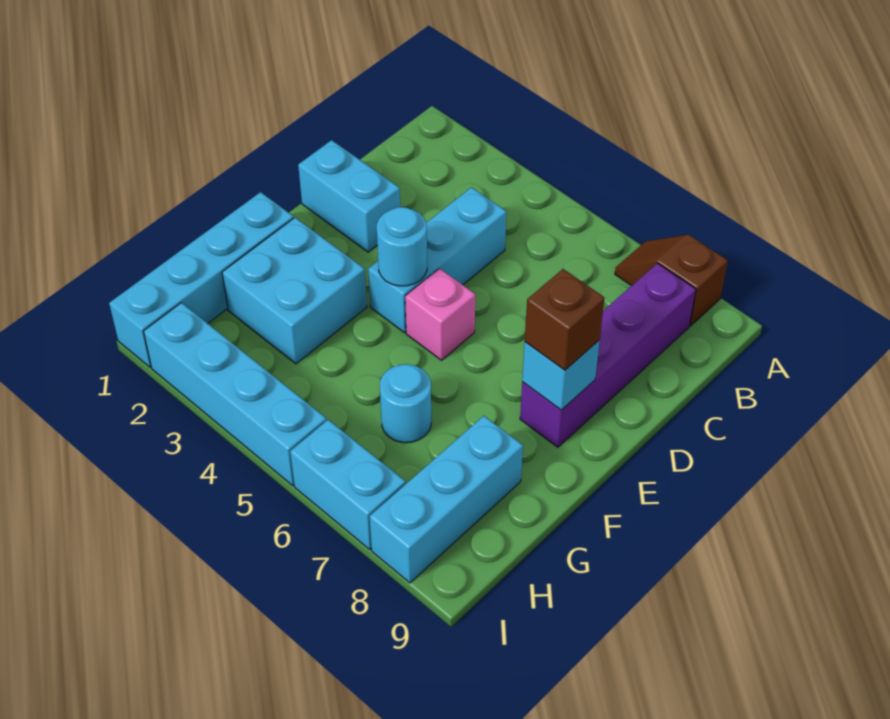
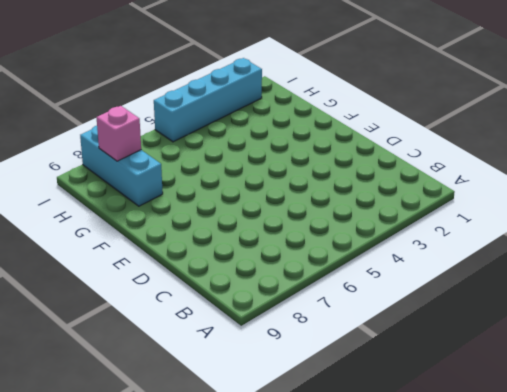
pink brick H8 level 2 -> pink brick E5 level 1
none -> brown slope A7:A8 level 1 top 8
none -> purple brick B8:E8 level 1
none -> cyan brick C4:E4 level 1

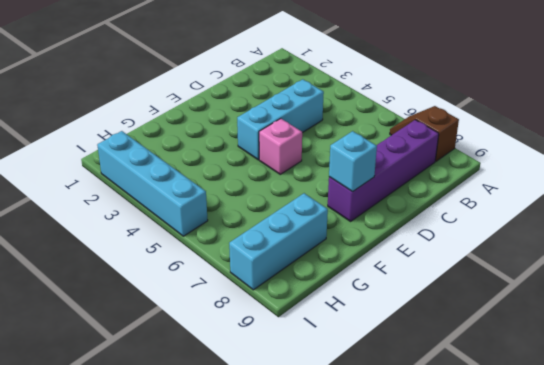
none -> cyan brick D1:D2 level 1
none -> cyan brick F1:I1 level 1
none -> cyan brick F2:G3 level 1

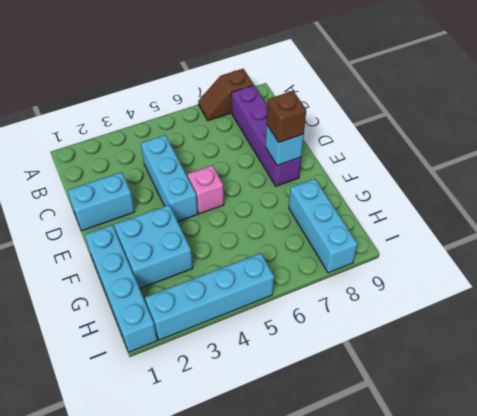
none -> cyan round brick G6 level 1
none -> cyan brick I6:I7 level 1
none -> cyan round brick E4 level 2

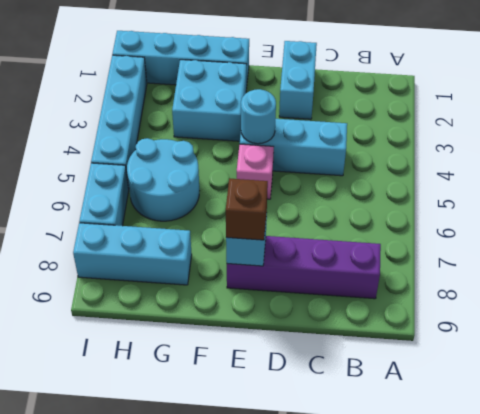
cyan round brick G5:H6 level 1 -> cyan round brick G6 level 1
none -> brown slope A7:A8 level 1 top 8

